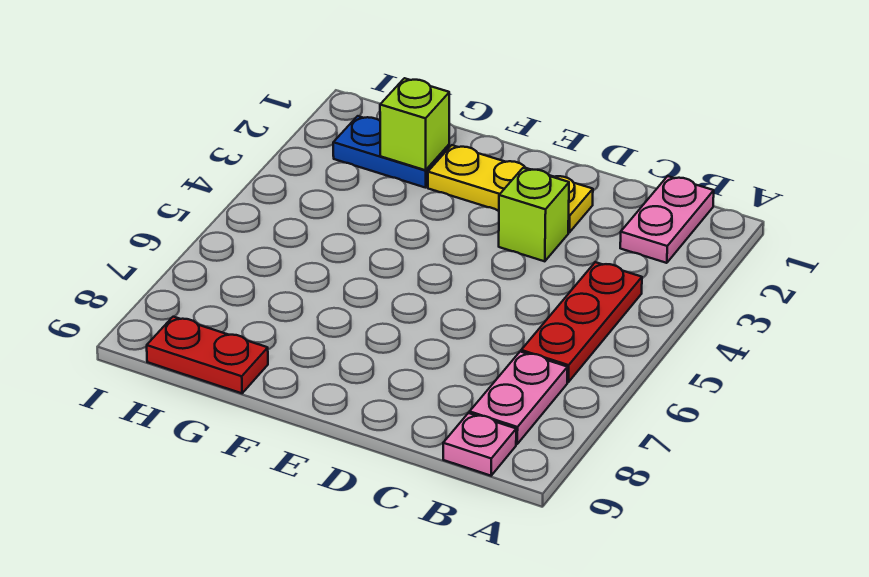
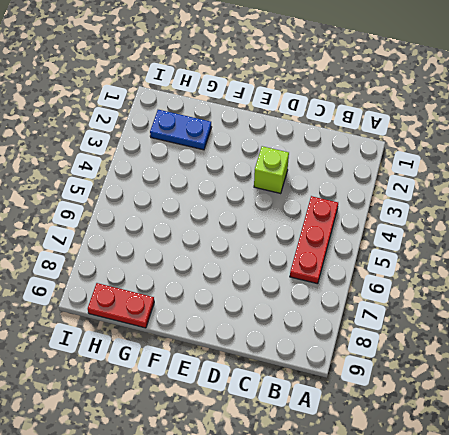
none -> pink plate B1:B2 level 1
none -> pink plate B7:B8 level 1

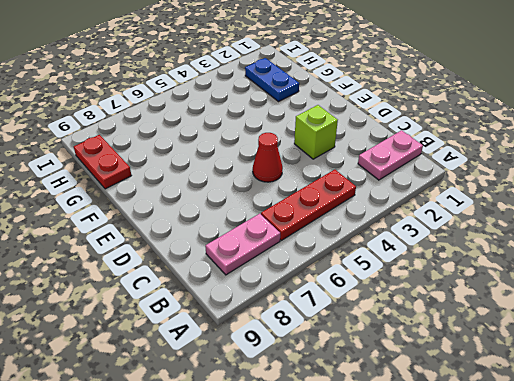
red cone D5 level 1 -> none
none -> pink plate B9 level 1
none -> yellow plate D2:F2 level 1

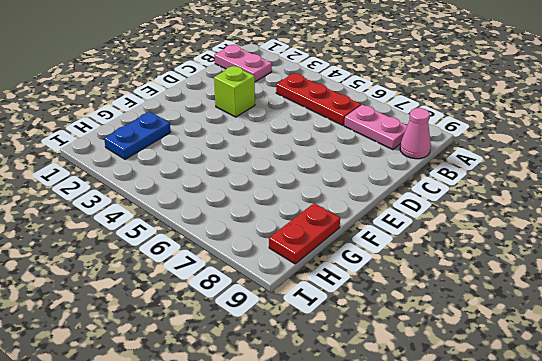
pink cone B9 level 1 -> pink plate B9 level 1
none -> yellow plate D2:F2 level 1
none -> lime brick G2 level 2

